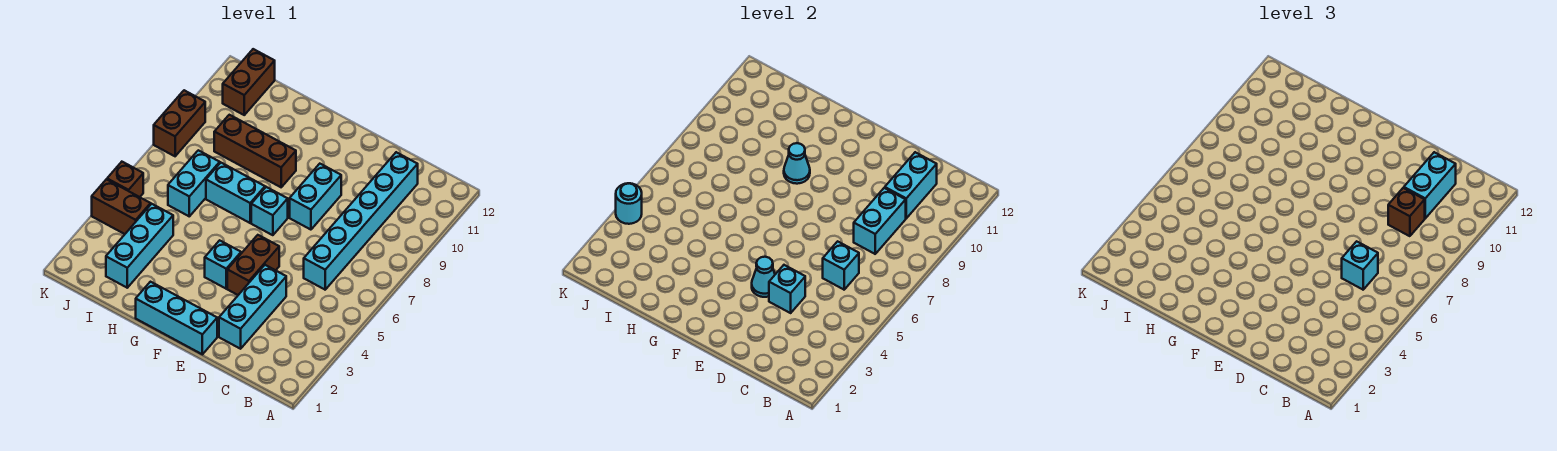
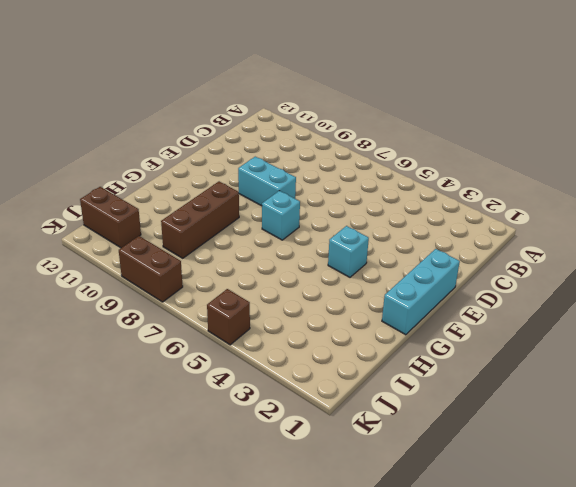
none -> cyan brick C6:C11 level 1
none -> cyan brick D2:D4 level 1
none -> brown brick E4:E5 level 1

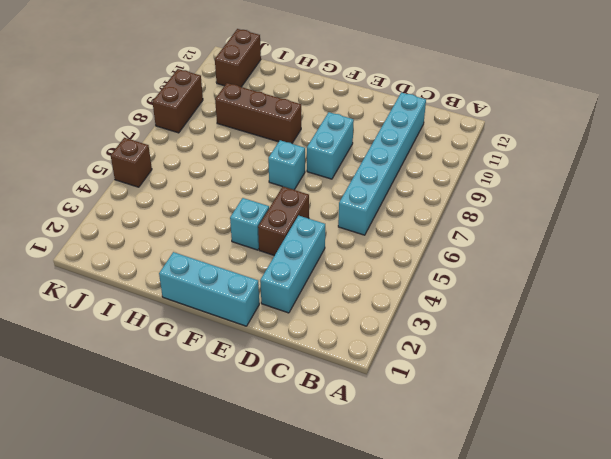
none -> cyan brick G7:H7 level 1
none -> cyan brick I2:I4 level 1
none -> cyan brick I6:I7 level 1

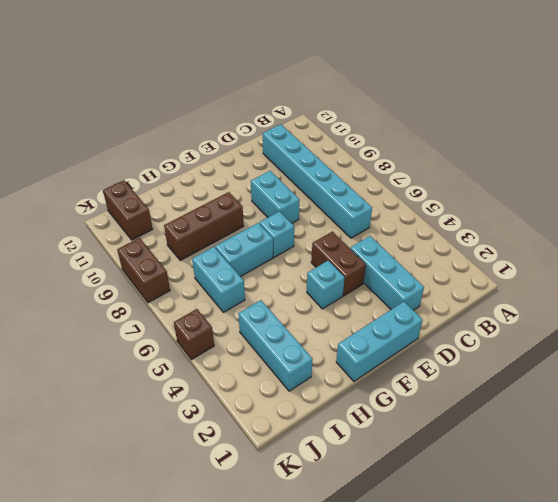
none -> brown brick J4:K4 level 1
none -> cyan brick C6 level 2
none -> cyan brick C8:C9 level 2

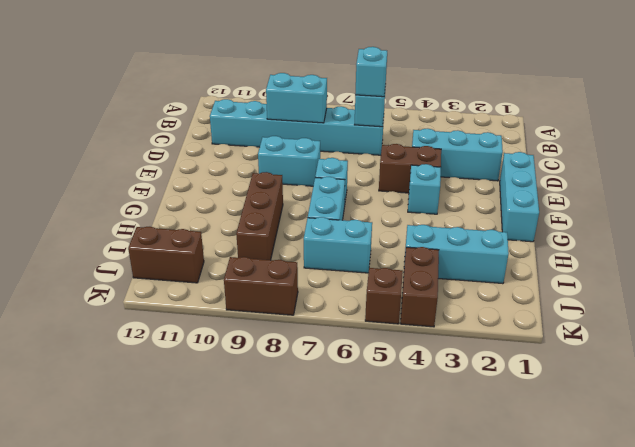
none -> cyan brick C10:C11 level 2
none -> cyan brick D4 level 2
none -> cyan cone E4 level 2

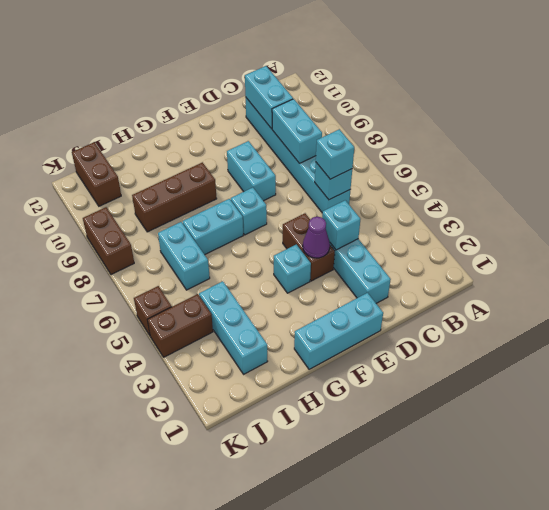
purple cone E4 level 2 -> cyan cone E4 level 2
none -> cyan cone G9 level 2
none -> cyan round brick K4 level 2
none -> brown brick C9 level 3

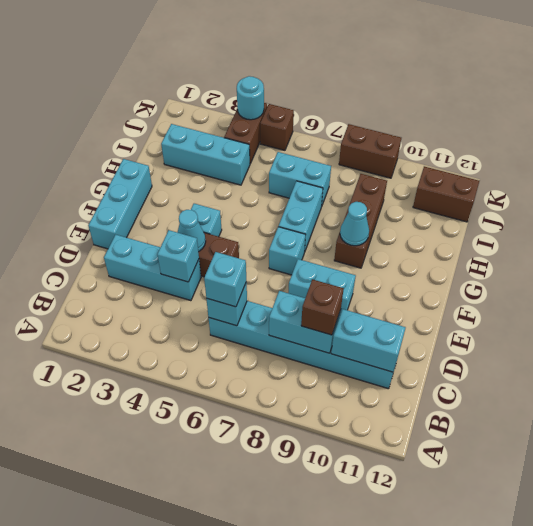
none -> cyan brick C10:C11 level 3

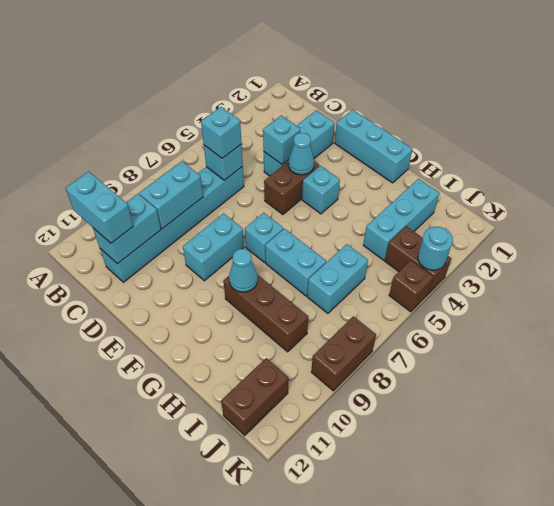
cyan brick B11:C11 level 3 -> cyan brick C10:C11 level 3
none -> brown brick C9 level 3

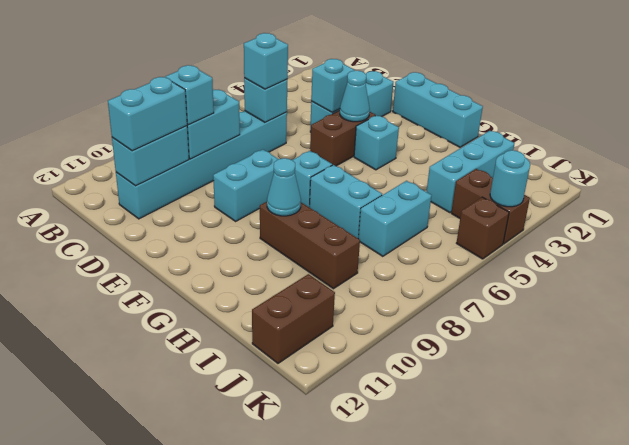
cyan brick C9 level 3 -> brown brick C9 level 3
none -> brown brick K8:K9 level 1

